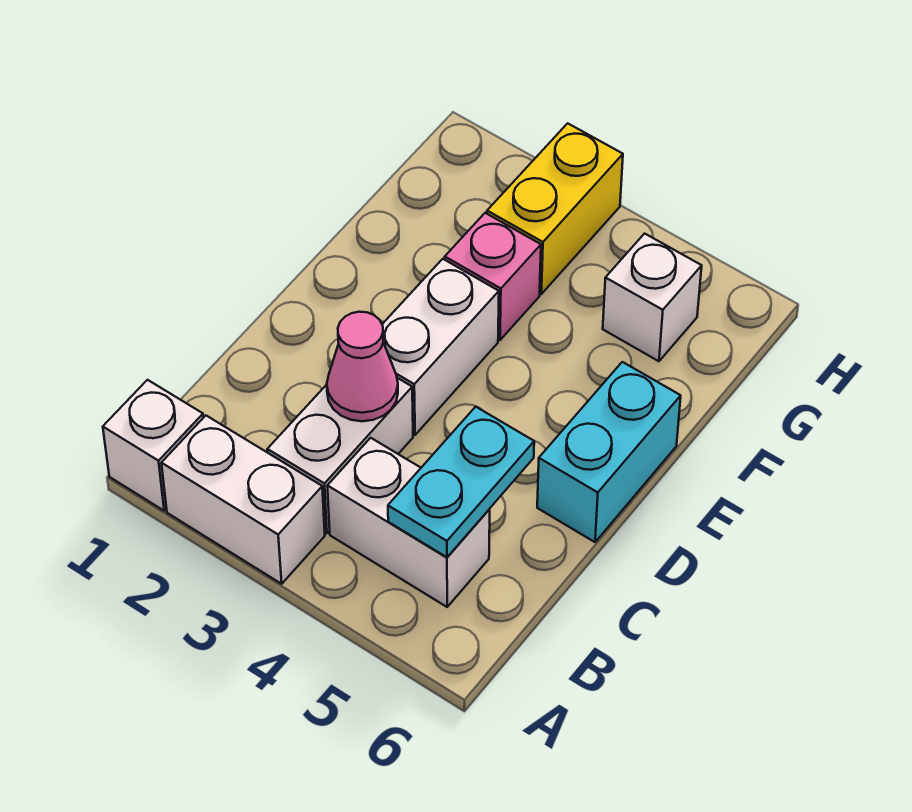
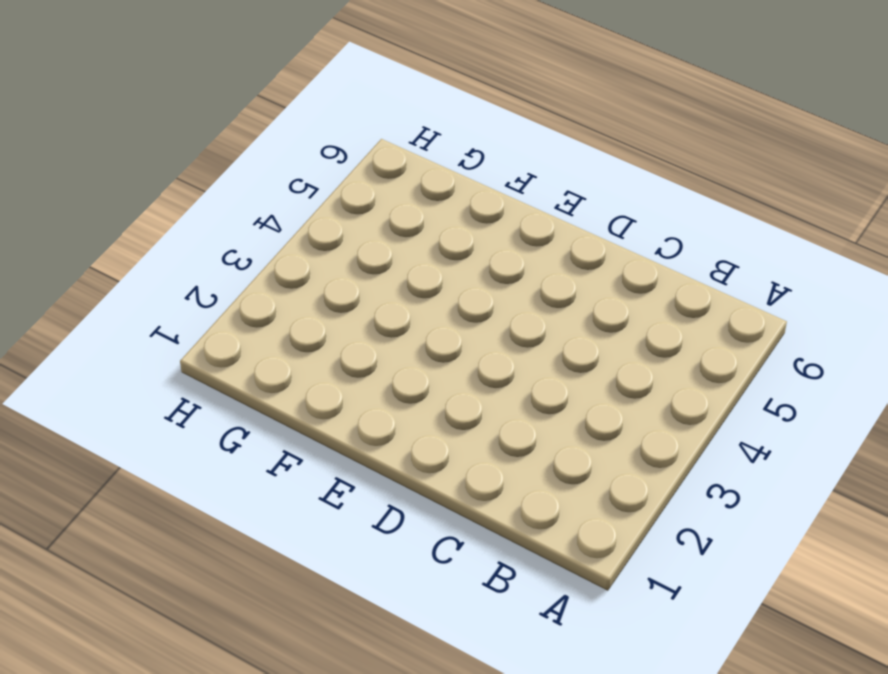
none -> white brick A1 level 1
none -> white brick A2:A3 level 1

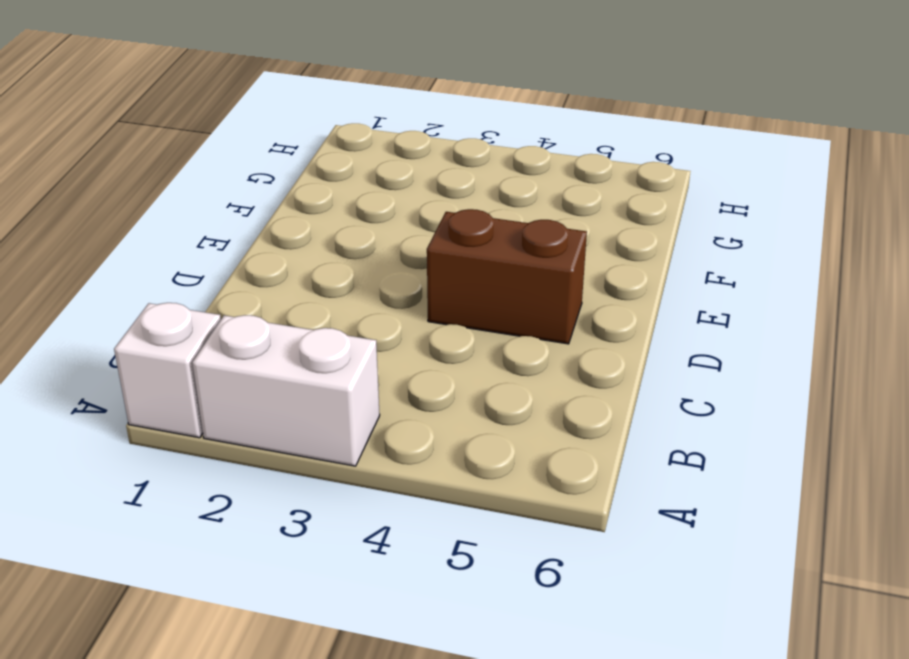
brown brick D4:D5 level 1 -> none
none -> white brick B3:C3 level 1
none -> white brick B4:B5 level 1

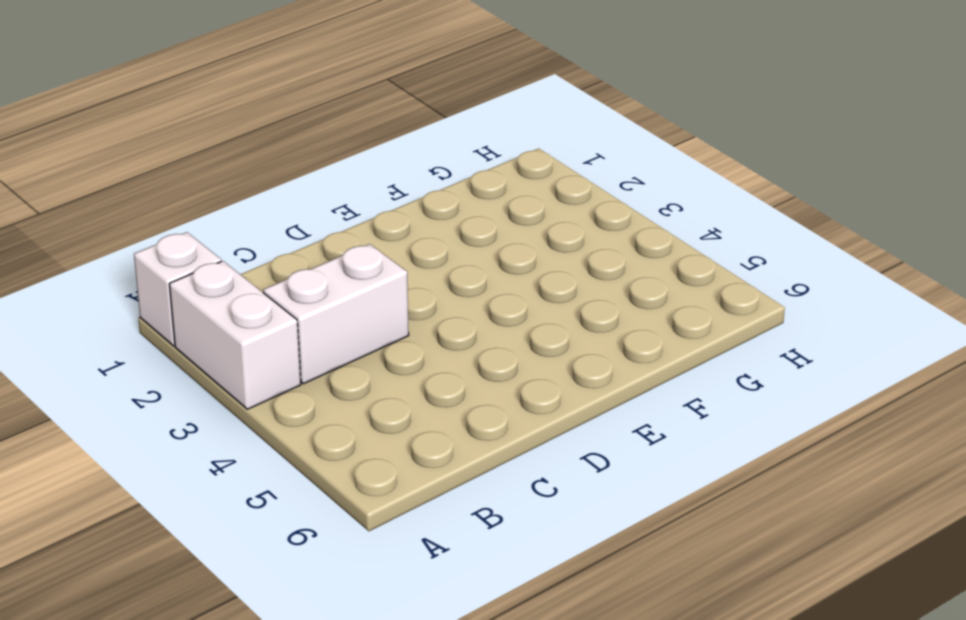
none -> white brick B4:B5 level 1
none -> white brick D3:E3 level 1

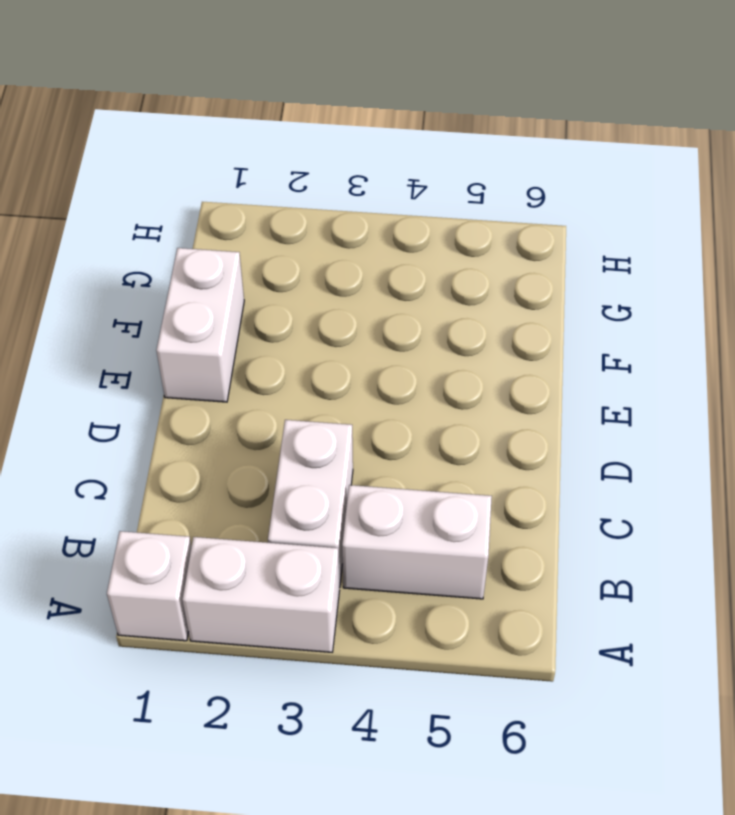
white brick E1:F1 level 1 -> white brick D3:E3 level 1
none -> cyan brick D6:E6 level 1
none -> pink brick F3 level 1

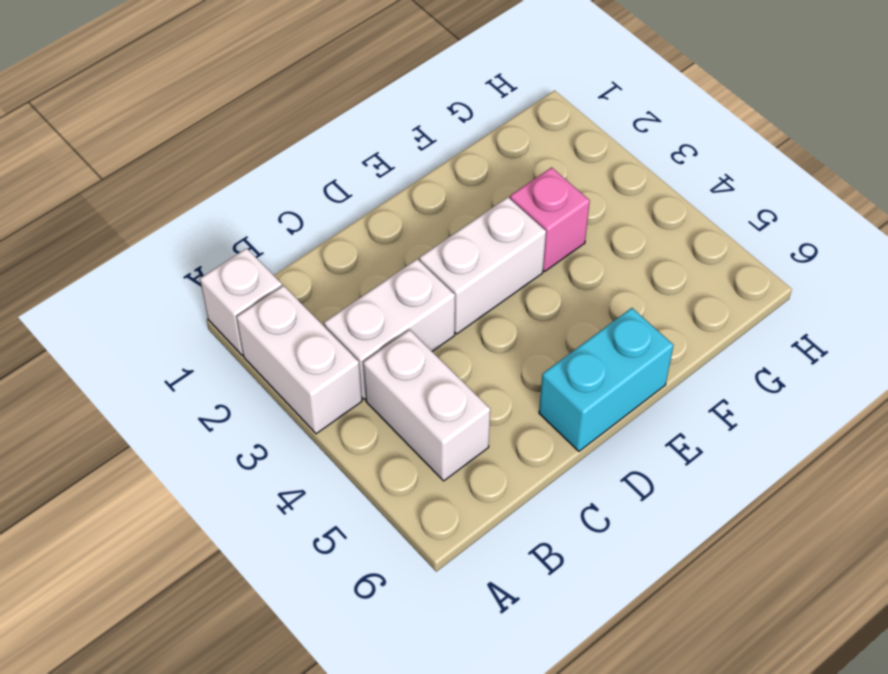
none -> yellow brick G3:H3 level 1
none -> white brick G5 level 1

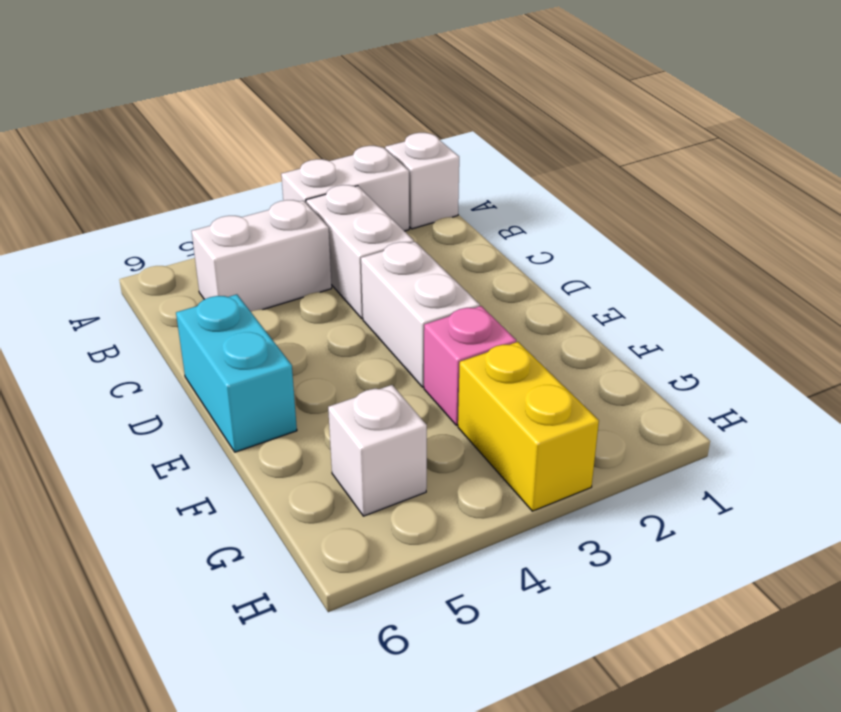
none -> cyan plate B5:C5 level 2
none -> pink cone C3 level 2

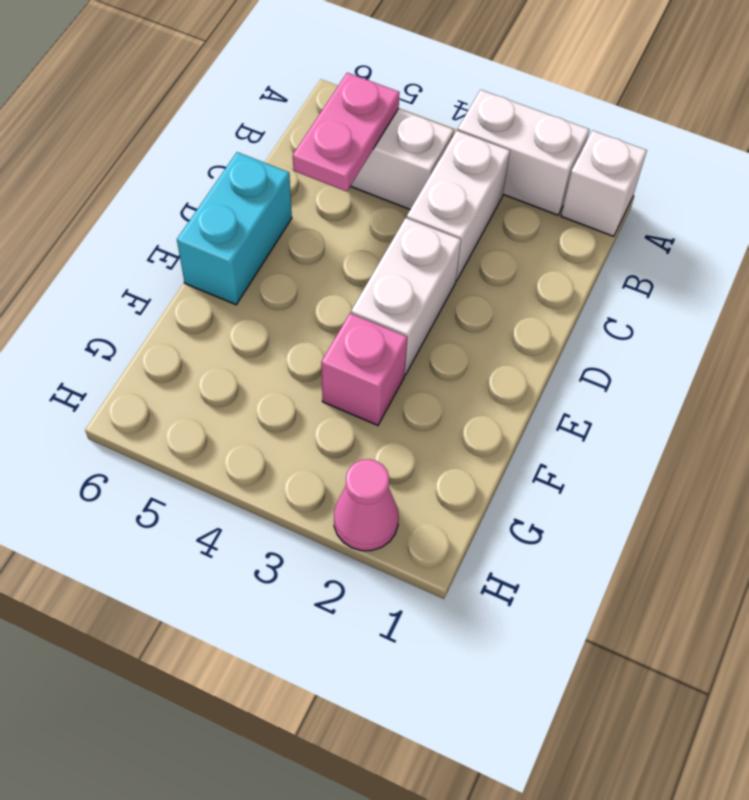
pink plate B5:C5 level 2 -> cyan plate B5:C5 level 2
pink cone H2 level 1 -> pink cone C3 level 2
none -> yellow brick G3:H3 level 1
none -> white brick G5 level 1

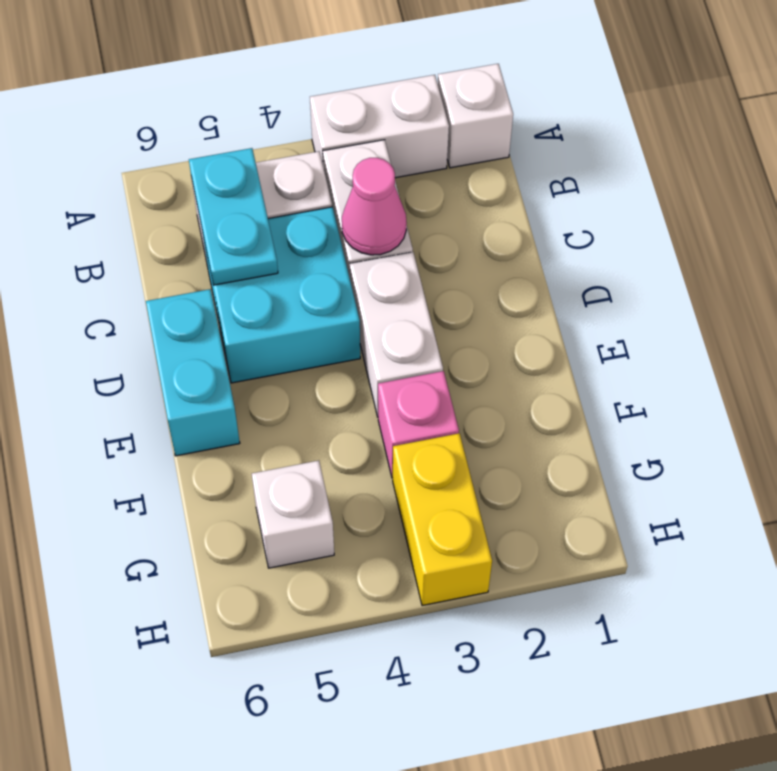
cyan brick C4:D5 level 1 -> none

